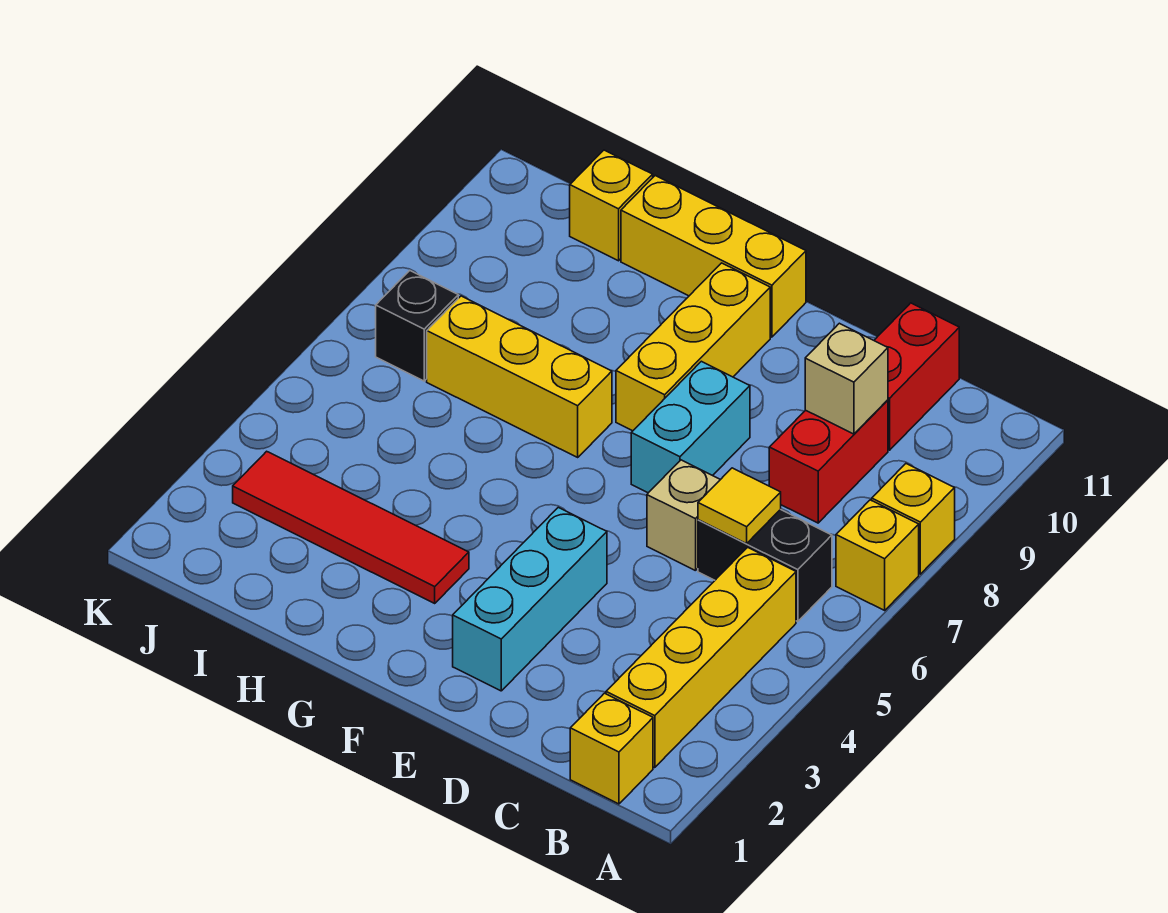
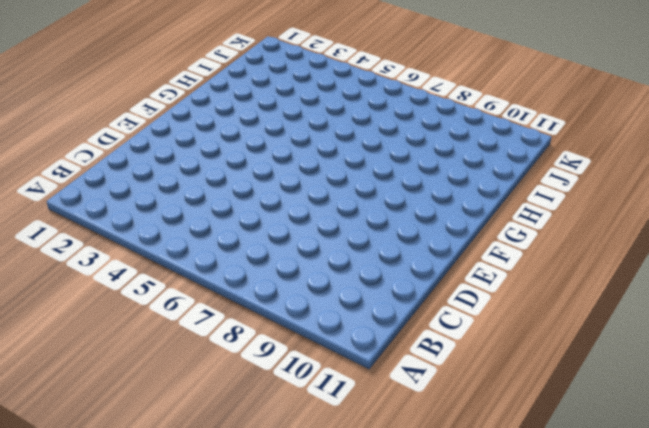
none -> yellow brick A7 level 1
none -> yellow brick A8 level 1
none -> yellow brick B1 level 1

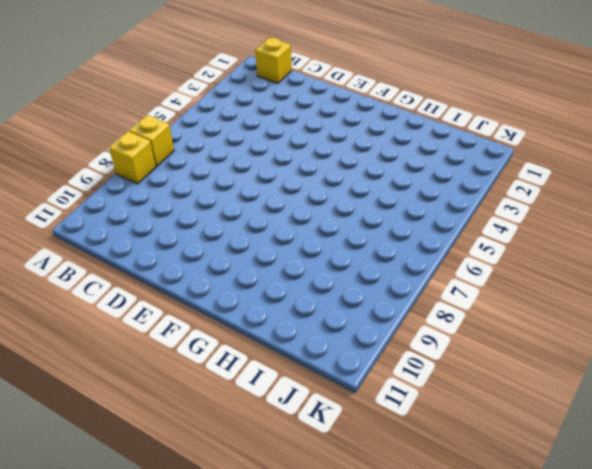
none -> yellow brick B2:B5 level 1
none -> black brick B6:C6 level 1
none -> red brick C8:C9 level 1

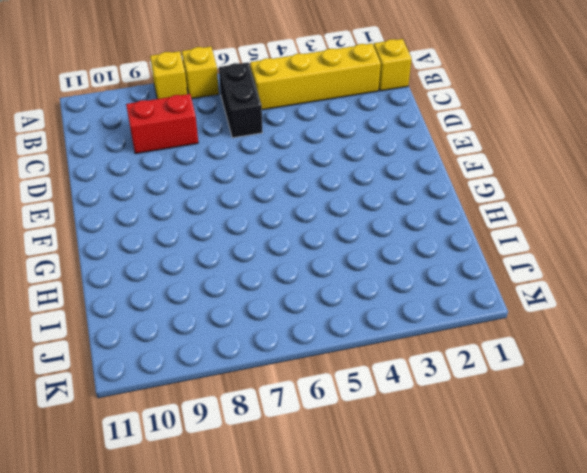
none -> red brick C10:C11 level 1
none -> tan brick D6 level 1
none -> cyan brick E2:E4 level 1

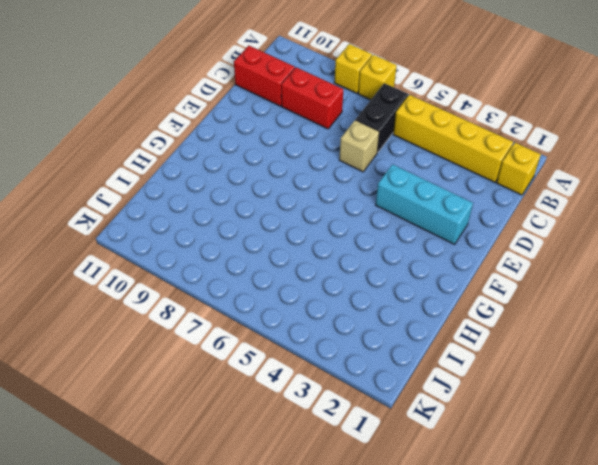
none -> cyan brick E7:E8 level 1
none -> yellow brick F8:F10 level 1
none -> yellow brick F11:H11 level 1

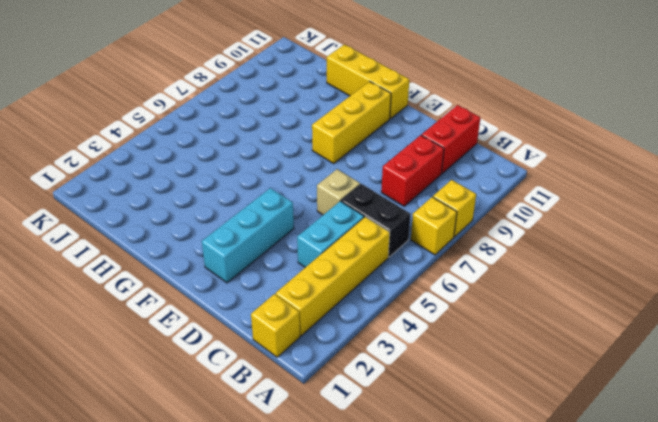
cyan brick C4:C5 level 1 -> cyan brick E7:E8 level 1
none -> red tile G3:J3 level 1
none -> yellow brick G7:I7 level 1
none -> yellow brick I11 level 1

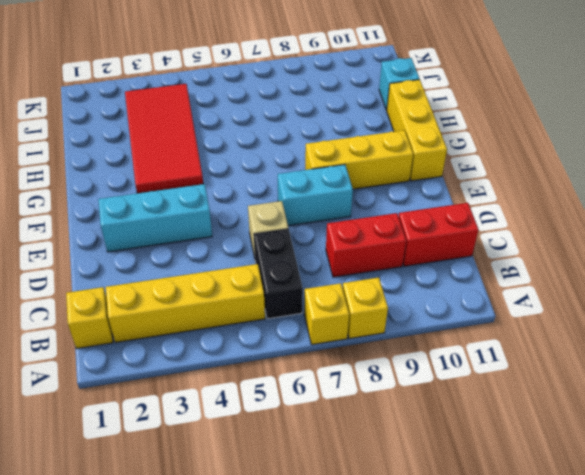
red tile G3:J4 level 1 -> red tile G3:J3 level 1
cyan brick I11 level 1 -> yellow brick I11 level 1
none -> yellow brick G7:I7 level 1
none -> black brick J7 level 1
none -> yellow tile C6 level 2

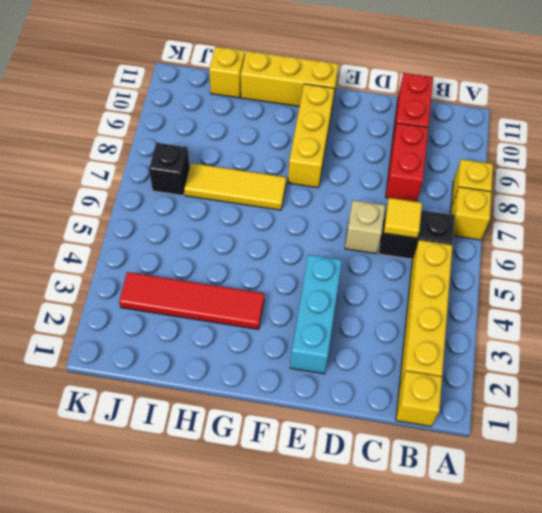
yellow tile G7:I7 level 1 -> yellow brick G7:I7 level 1
none -> cyan brick E7:E8 level 1
none -> tan brick C9 level 2

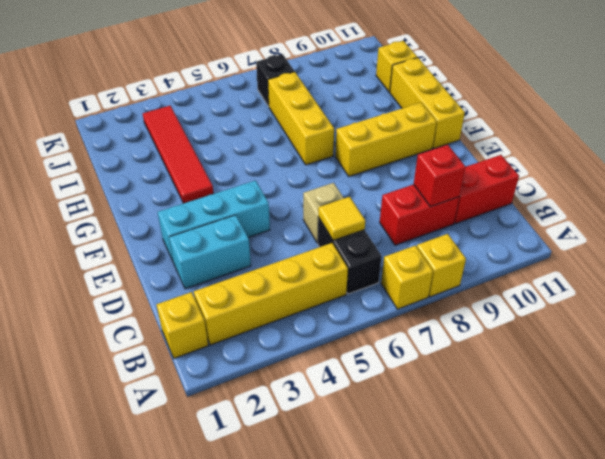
red brick C9 level 2 -> tan brick C9 level 2
cyan brick D2:D3 level 1 -> cyan brick E7:E8 level 1

